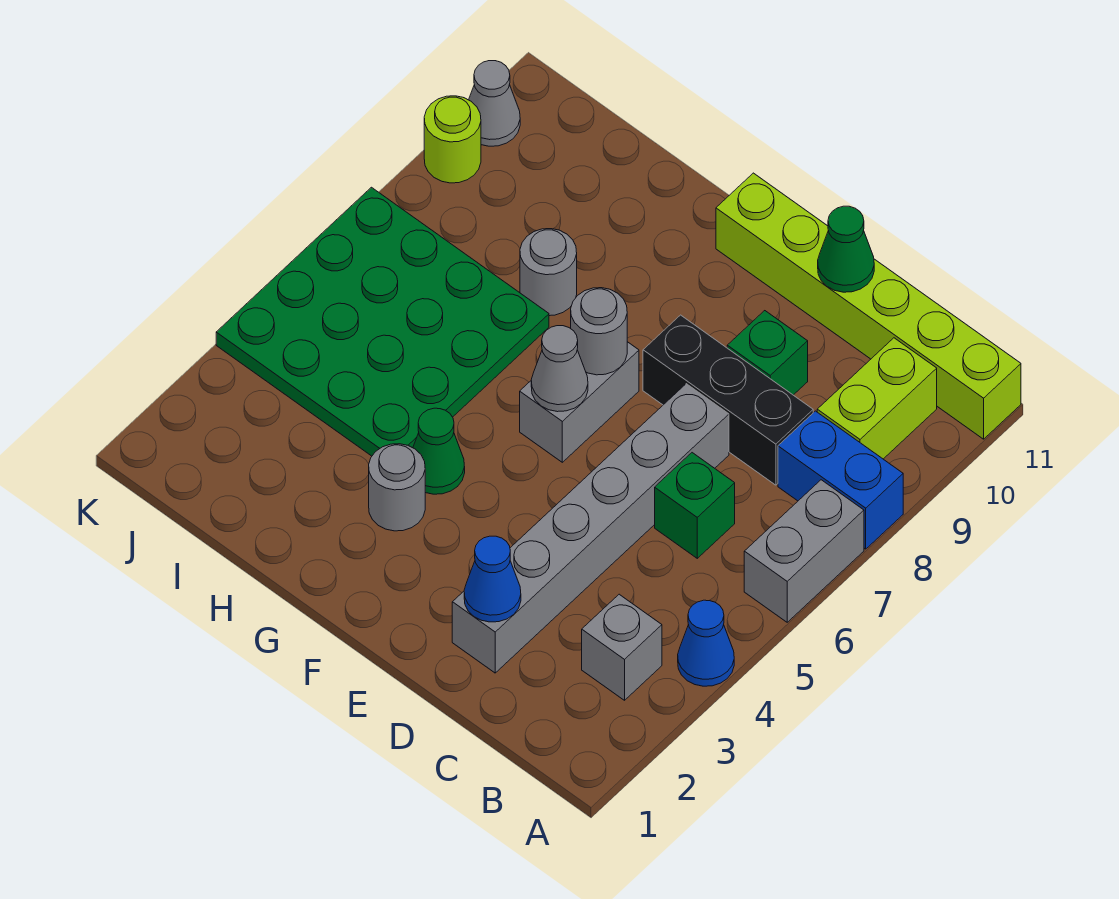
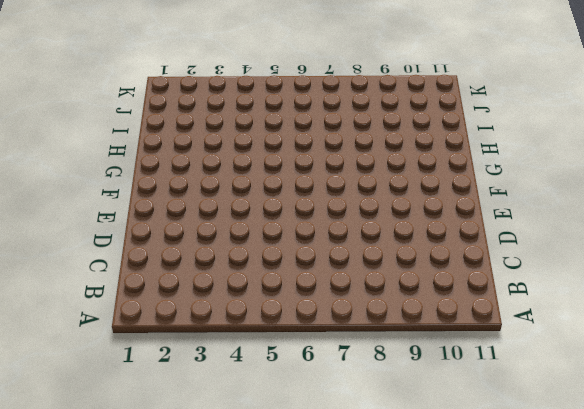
none -> blue cone A4 level 1
none -> grey brick A6:A7 level 1
none -> blue brick A8:B8 level 1

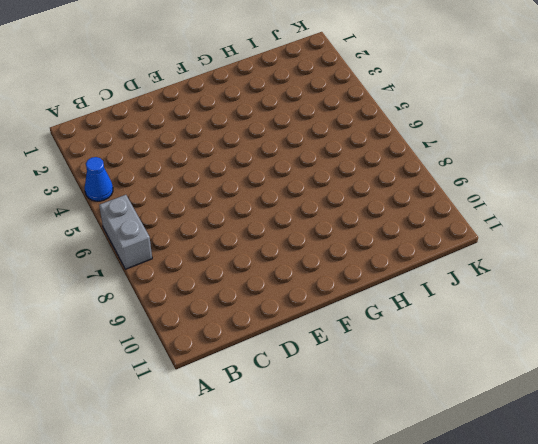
none -> blue brick A8:B8 level 1
none -> lime brick A11:F11 level 1
none -> grey brick B3 level 1

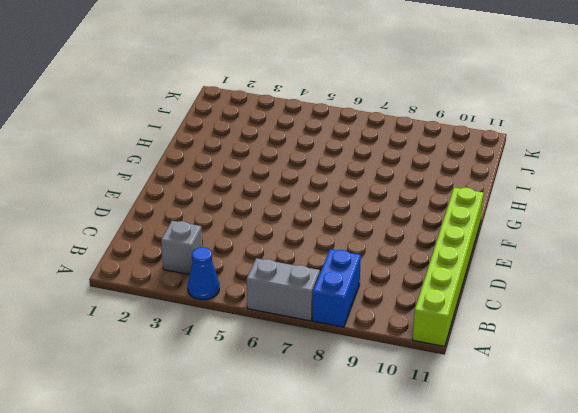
none -> lime brick B9:B10 level 1
none -> green brick C6 level 1
none -> black brick C8:E8 level 1

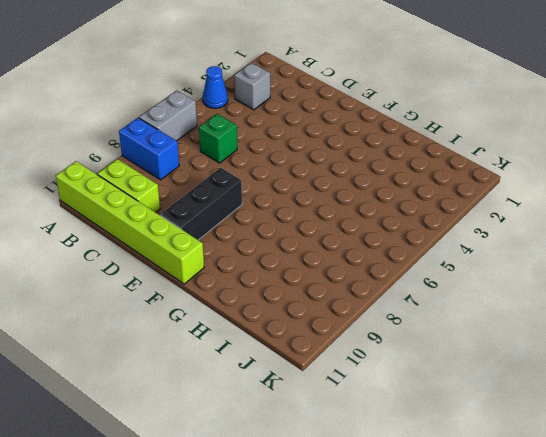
lime brick B10:C10 level 1 -> lime brick B9:B10 level 1
black brick E8:E10 level 1 -> black brick C8:E8 level 1
none -> grey brick D2:D7 level 1
none -> green brick D9 level 1
none -> grey brick F6:F7 level 1

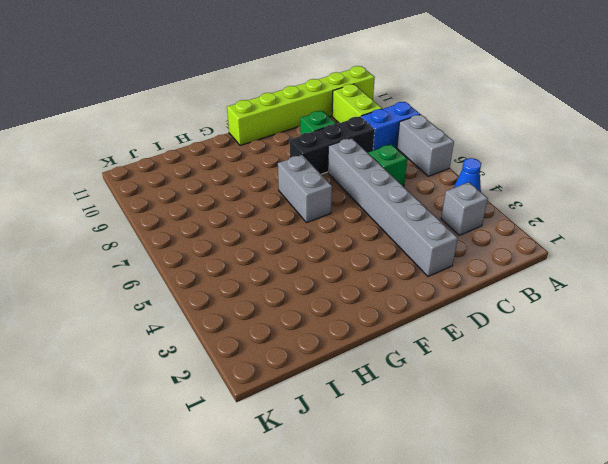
none -> grey round brick G3 level 1
none -> green cone G4 level 1
none -> green plate H4:K7 level 1

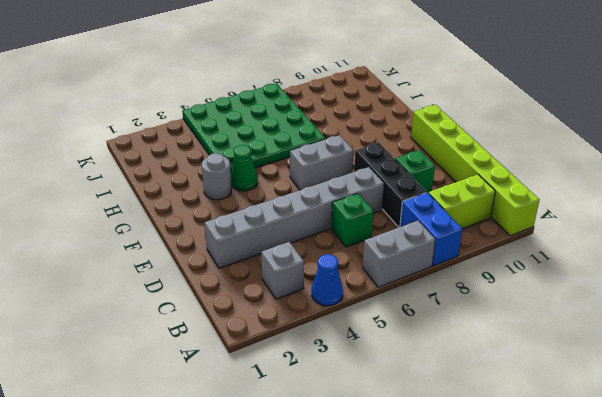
none -> grey round brick H8 level 1
none -> lime round brick K9 level 1
none -> grey cone K10 level 1

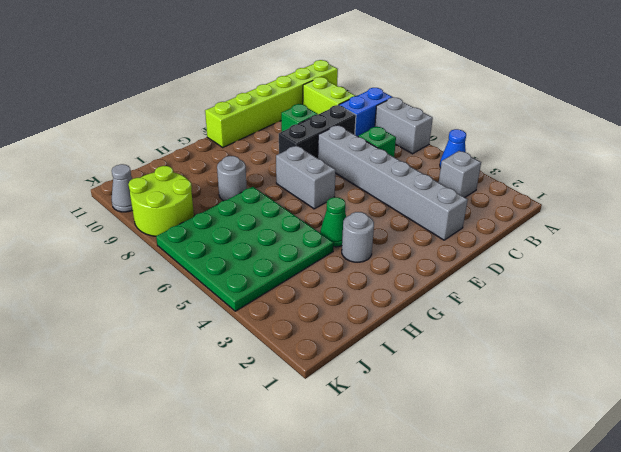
lime round brick J8:K9 level 1 -> lime round brick K9 level 1
none -> blue cone D2 level 2
none -> green cone D11 level 2
none -> grey cone F6 level 2

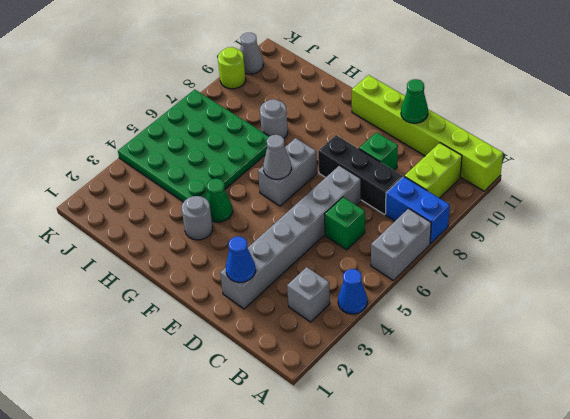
none -> grey round brick F7 level 2

